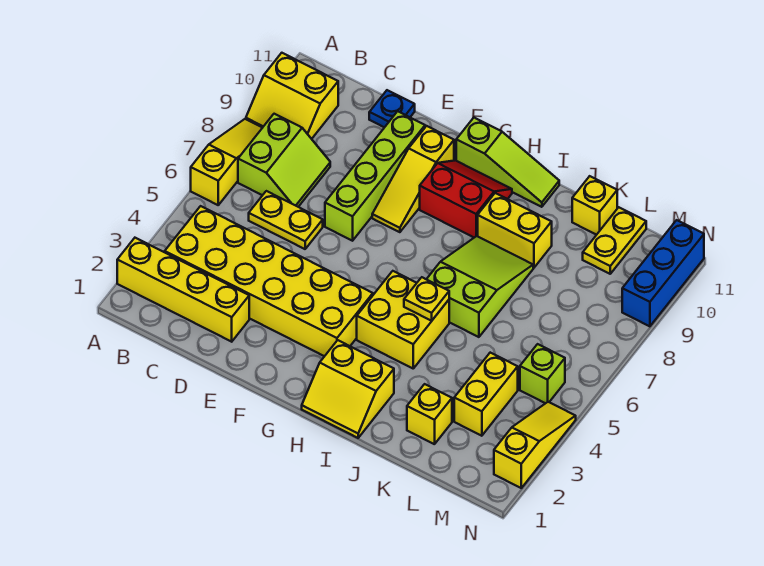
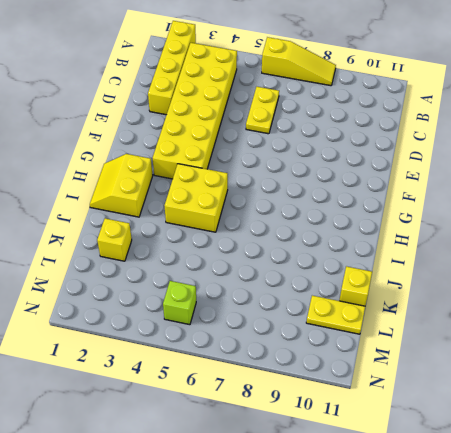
none -> yellow slope A9:B10 level 1 top 10
none -> lime slope B7:C8 level 1 top B
none -> blue plate D11 level 1

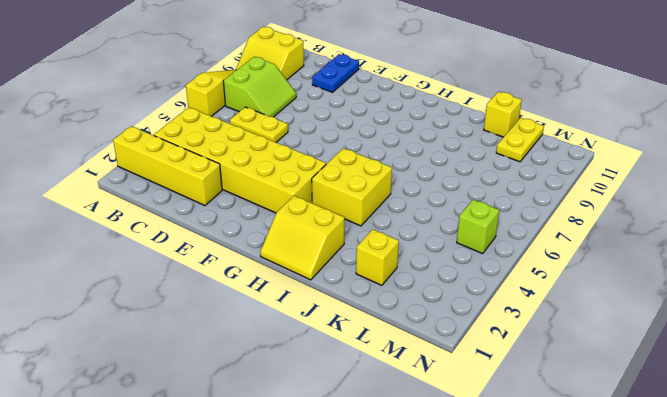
blue plate D10:D11 level 1 -> blue plate D11 level 1
none -> lime brick E7:E10 level 1
none -> yellow slope F8:F10 level 1 top 10
none -> red slope G9:H10 level 1 top 9

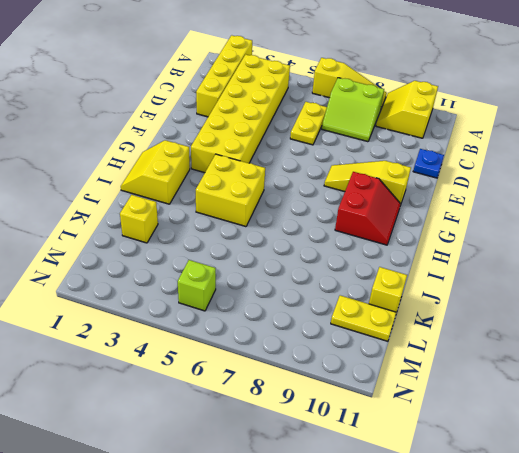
none -> lime brick E7:E10 level 1
none -> lime slope G11:I11 level 1 top G
none -> lime slope I6:J8 level 1 top 6

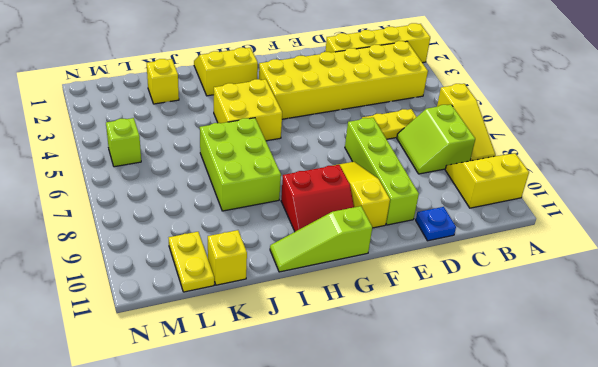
lime brick I6:J8 level 1 -> lime slope I6:J8 level 1 top 6
none -> yellow brick I9:J9 level 1
none -> yellow brick L3:L4 level 1
none -> yellow slope N2:N4 level 1 top 2

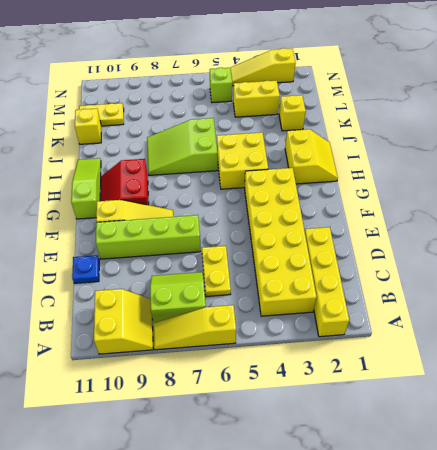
none -> yellow brick I9:J9 level 1
none -> blue brick N9:N11 level 1
none -> yellow plate I5 level 2

